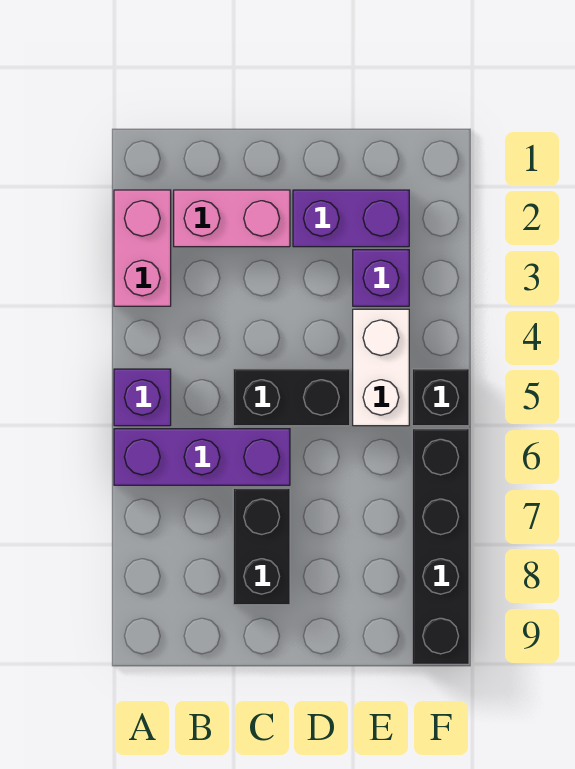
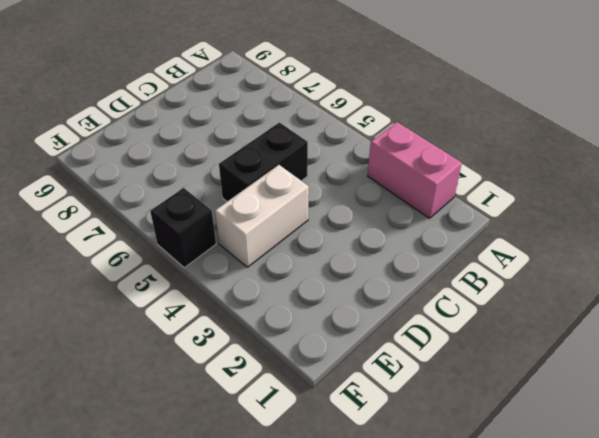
white brick D4:E4 level 1 -> white brick E4:E5 level 1
none -> purple brick A5 level 1
none -> purple brick A6:C6 level 1

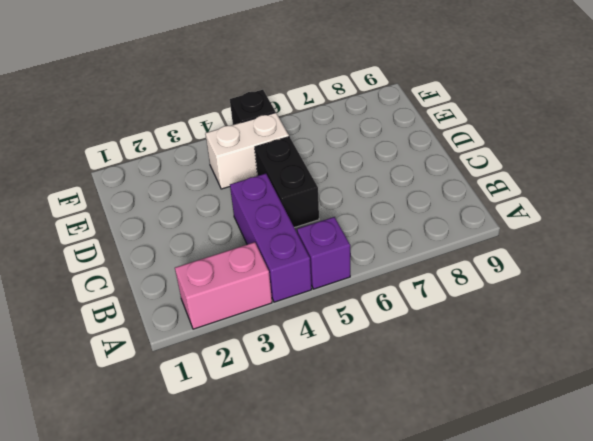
purple brick A4:C4 level 1 -> purple brick A6:C6 level 1
none -> pink brick B2:C2 level 1
none -> black brick C7:C8 level 1

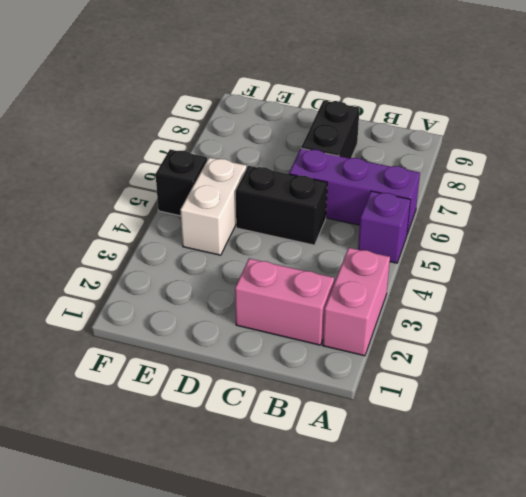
none -> purple brick D2:E2 level 1
none -> purple brick E3 level 1

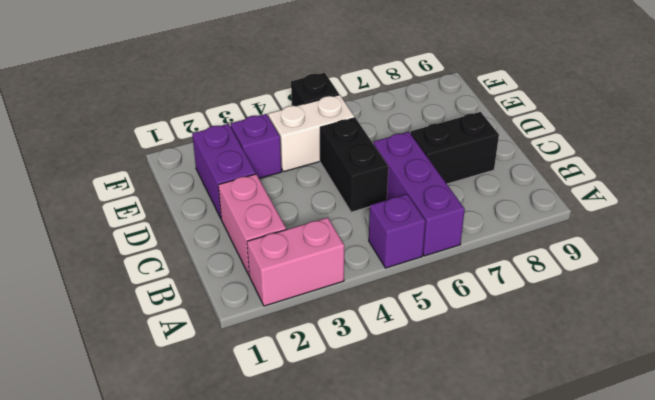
none -> black brick F6:F9 level 1

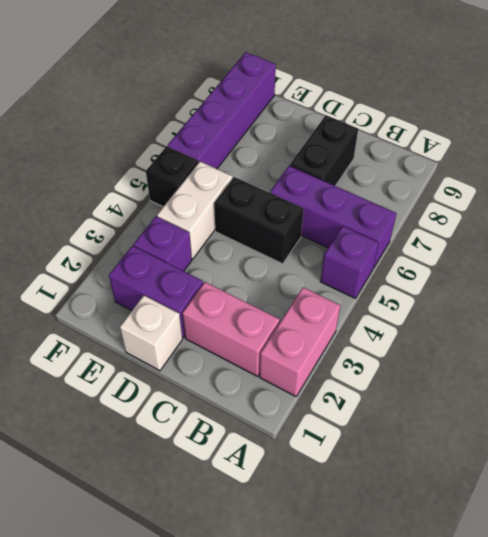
white brick D1 level 1 -> none
purple brick F6:F9 level 1 -> black brick F6:F9 level 1

